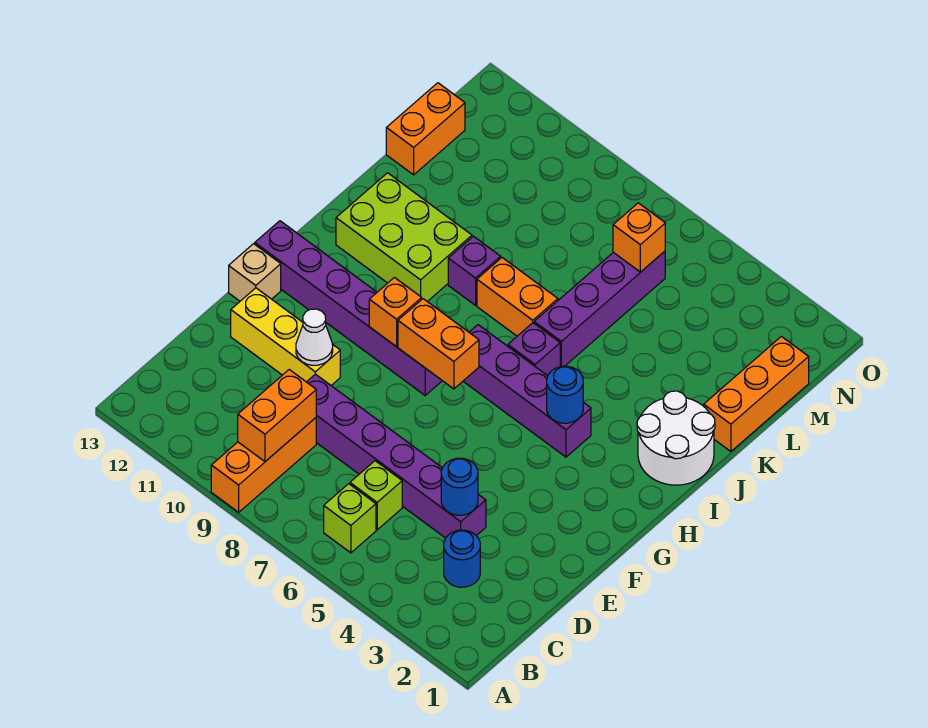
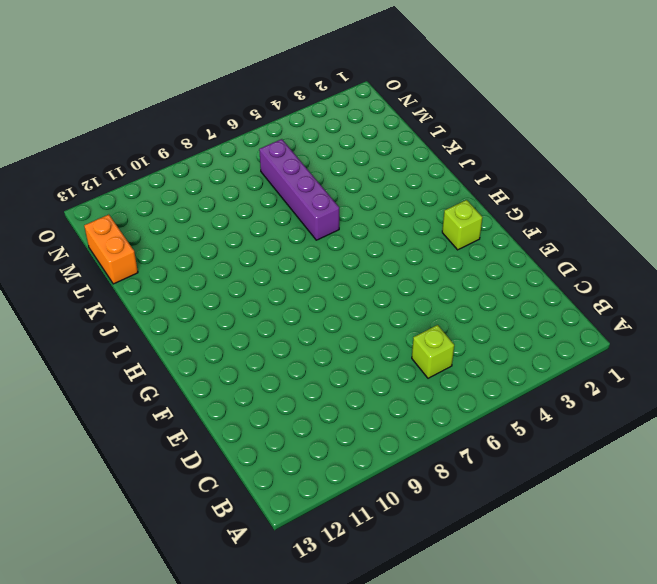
lime brick G2 level 1 -> lime brick B6 level 1
none -> orange brick A9:C9 level 1
none -> blue round brick C3 level 1
none -> purple brick D4:D9 level 1

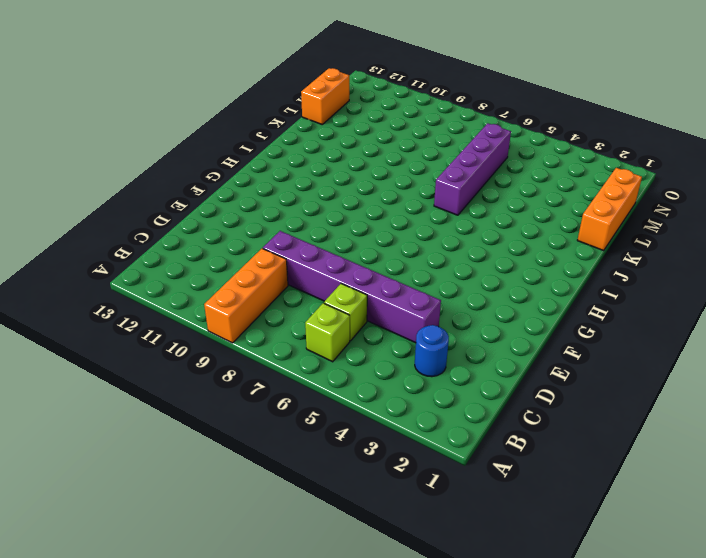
none -> yellow brick E10:E12 level 1
none -> tan brick F13 level 1
none -> purple brick G8:G13 level 1

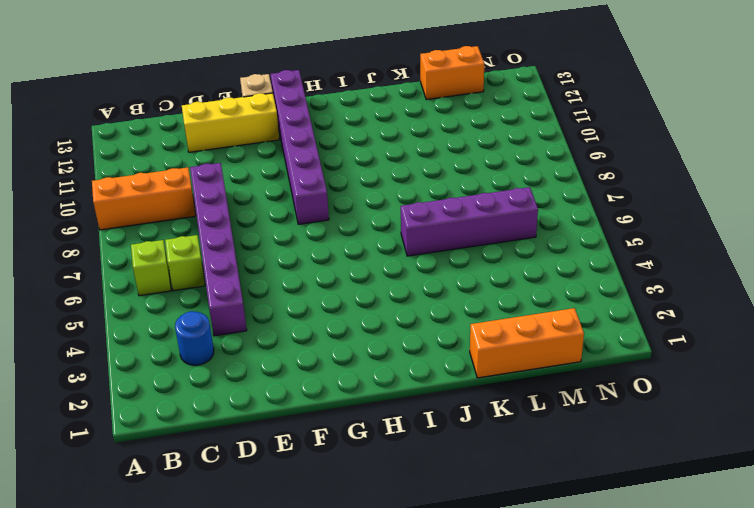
yellow brick D12:F12 level 1 -> yellow brick E10:E12 level 1
none -> purple brick H4:H7 level 1
none -> white round brick I1:J2 level 1
none -> purple brick I6 level 1

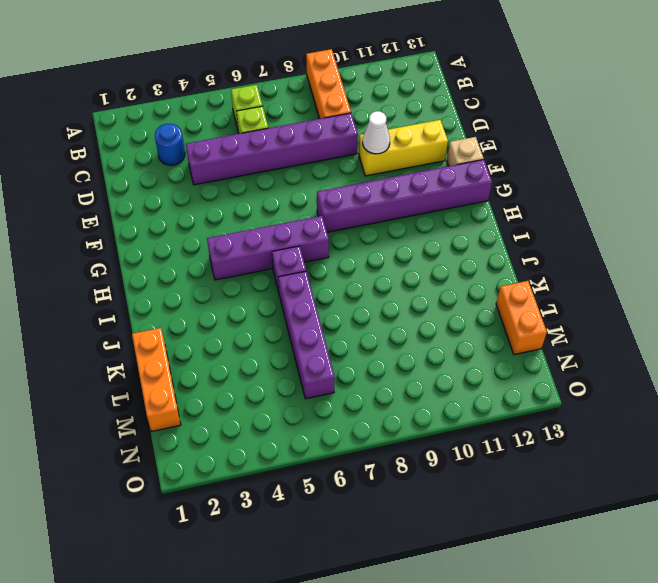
none -> white round brick I1:J2 level 1
none -> lime brick I10:J12 level 1
none -> orange brick J7:J8 level 1

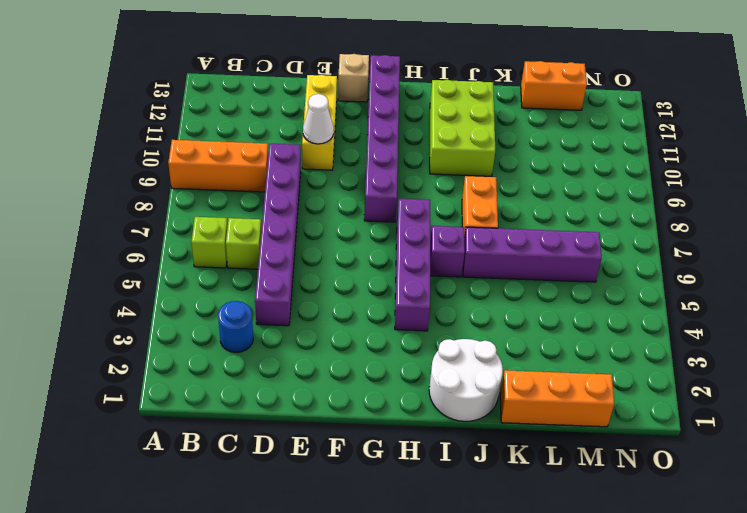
none -> purple brick J9 level 1
none -> orange brick B9:C9 level 2
none -> blue round brick D4 level 2

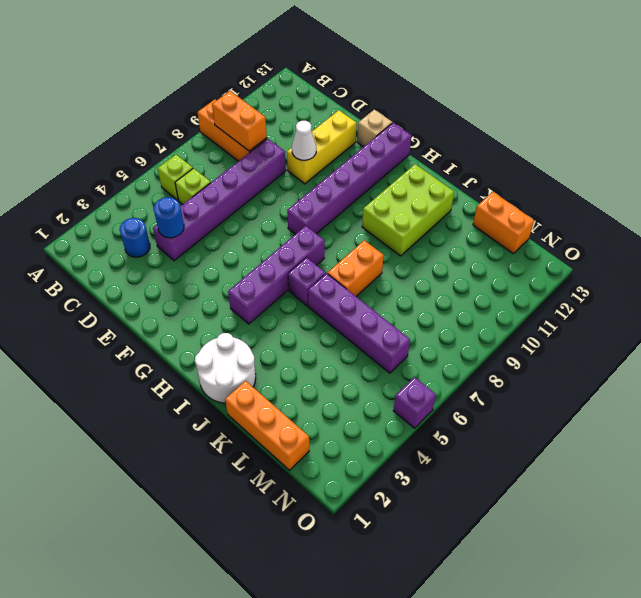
purple brick O5 level 1 -> purple brick J9 level 1
none -> orange brick G7:G8 level 2
none -> orange brick G9 level 2
none -> blue round brick H4 level 2

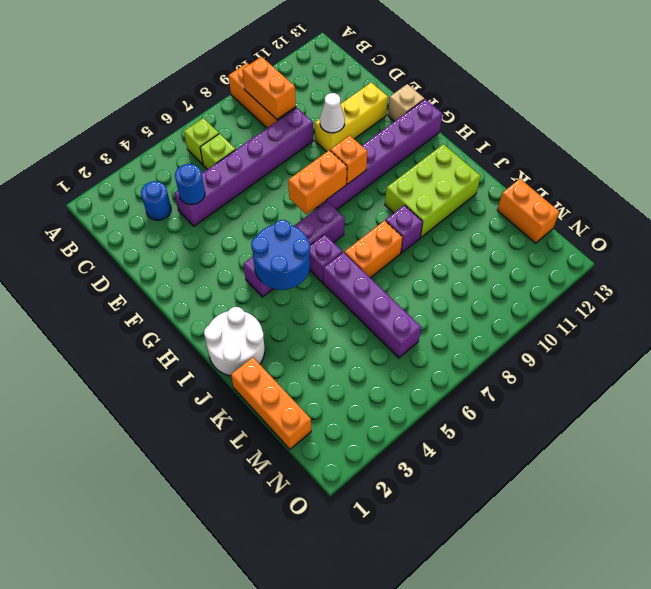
blue round brick H4:I5 level 2 -> blue round brick H4 level 2
none -> orange brick M6 level 2

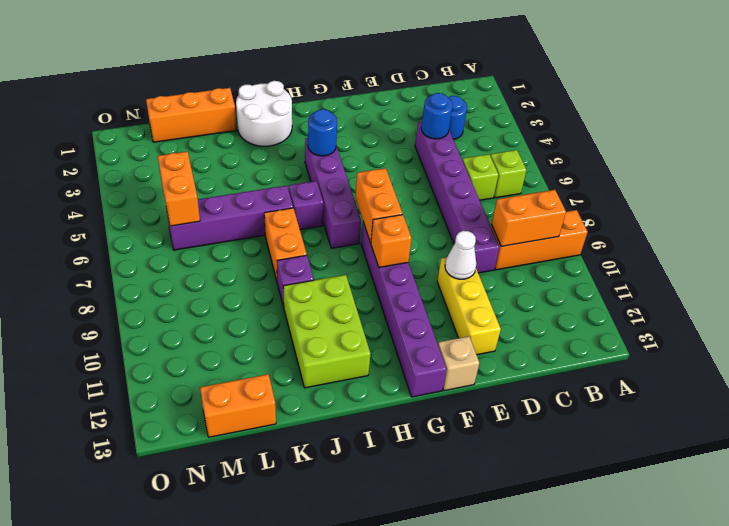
orange brick M5:M6 level 2 -> orange brick M6 level 2

